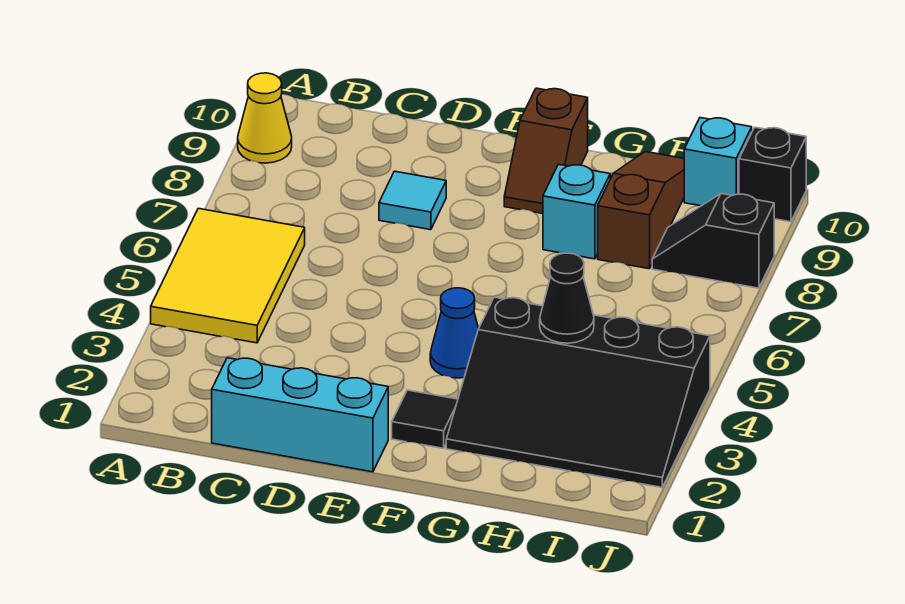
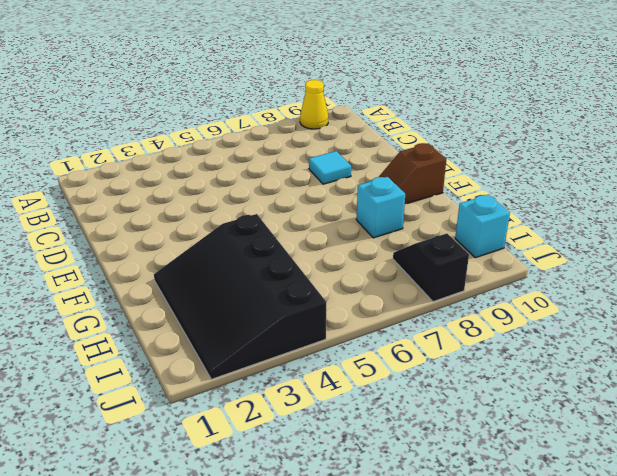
none -> yellow tile A4:B6 level 1
none -> cyan brick C1:E1 level 1
none -> black tile F2 level 1

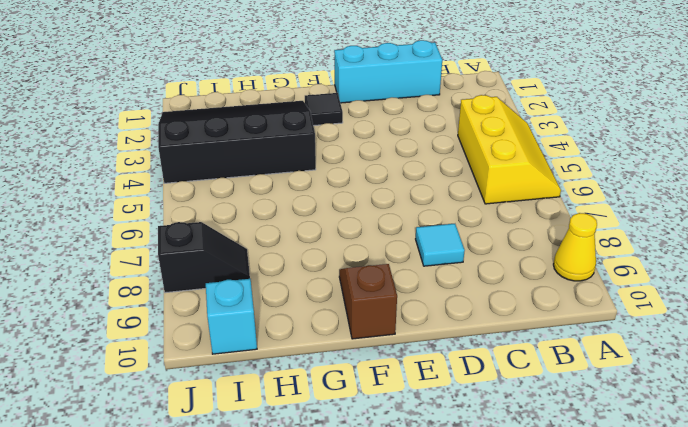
yellow slope A4:B6 level 1 top B -> yellow tile A4:B6 level 1
none -> blue cone F4 level 1
none -> cyan brick G8 level 1
none -> brown slope H8:H10 level 1 top 8

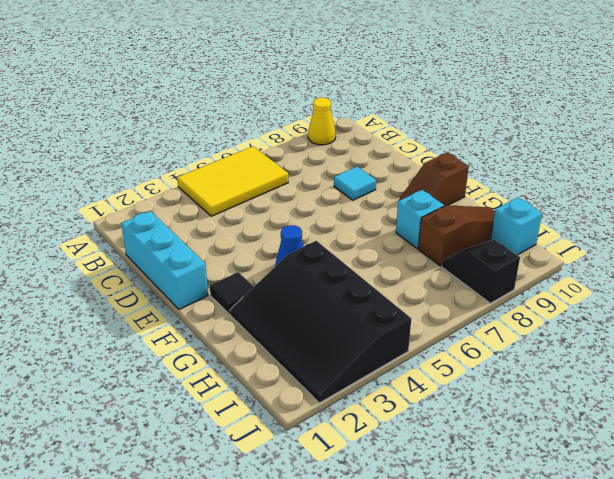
none -> black brick J10 level 1
none -> black cone H4 level 2

